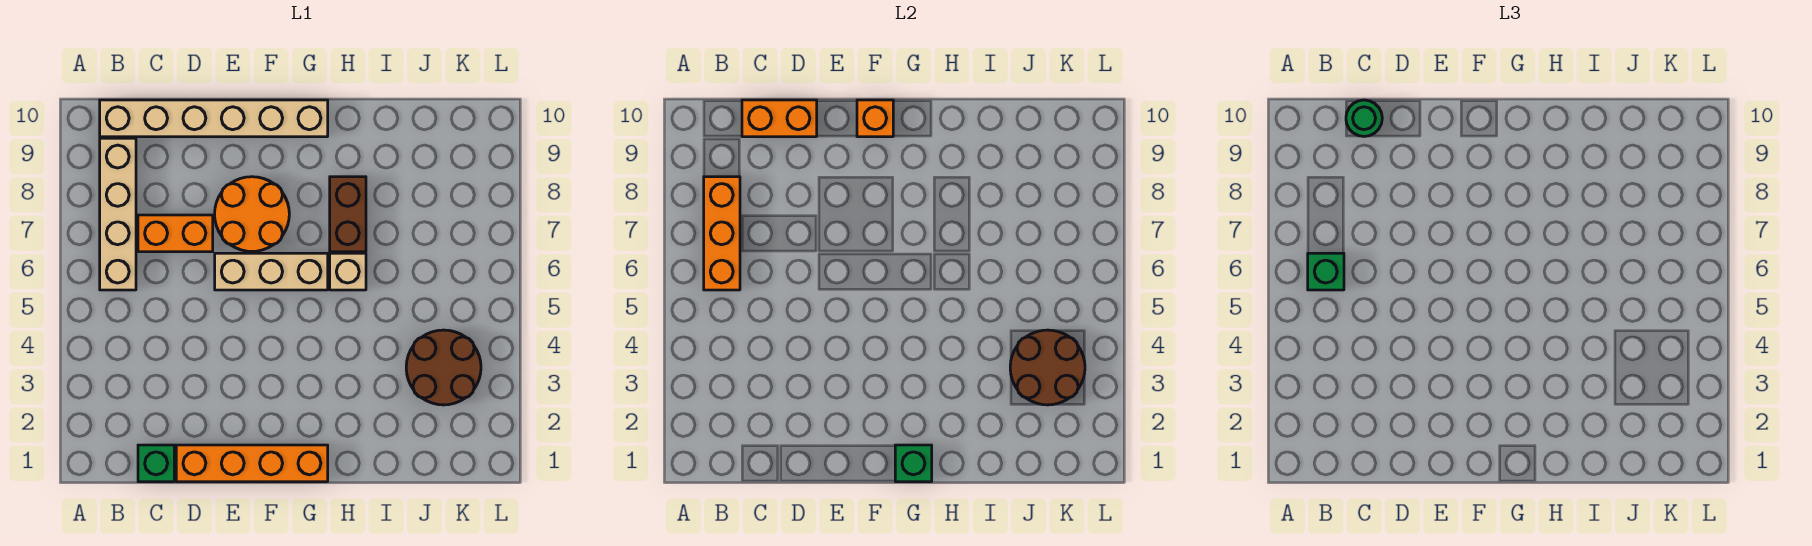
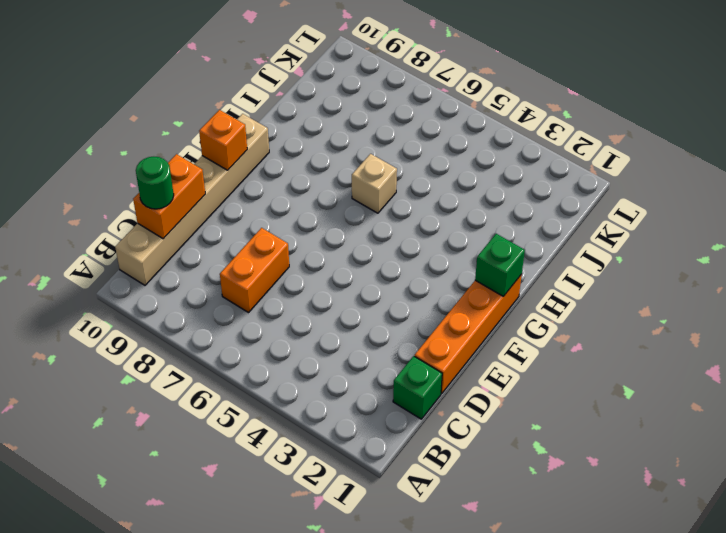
none -> tan brick B6:B9 level 1
none -> tan brick E6:G6 level 1
none -> orange round brick E7:F8 level 1

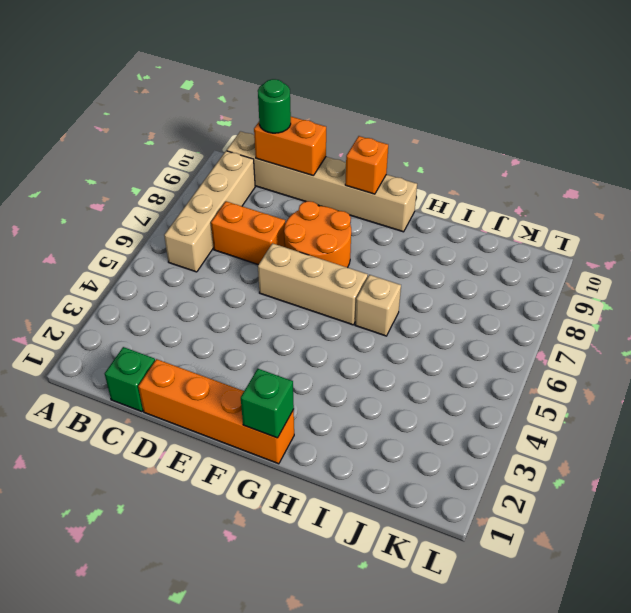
none -> brown brick H7:H8 level 1
none -> brown round brick J3:K4 level 1
none -> orange brick B6:B8 level 2

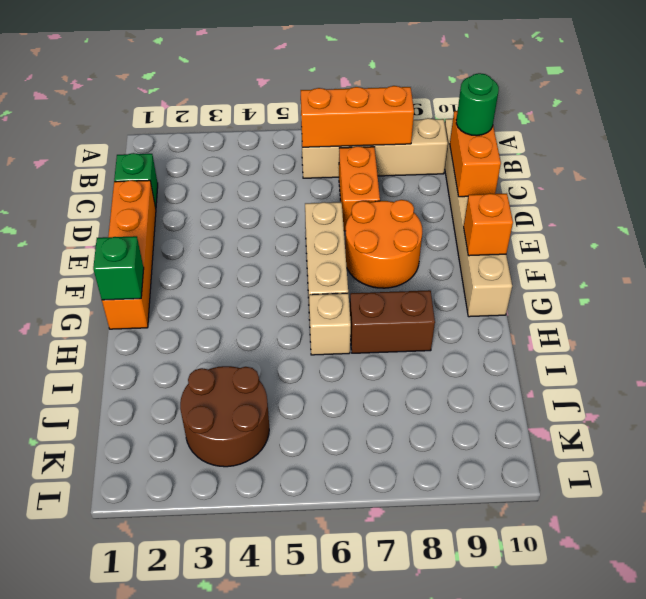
none -> brown round brick J3:K4 level 2
none -> green brick B6 level 3

